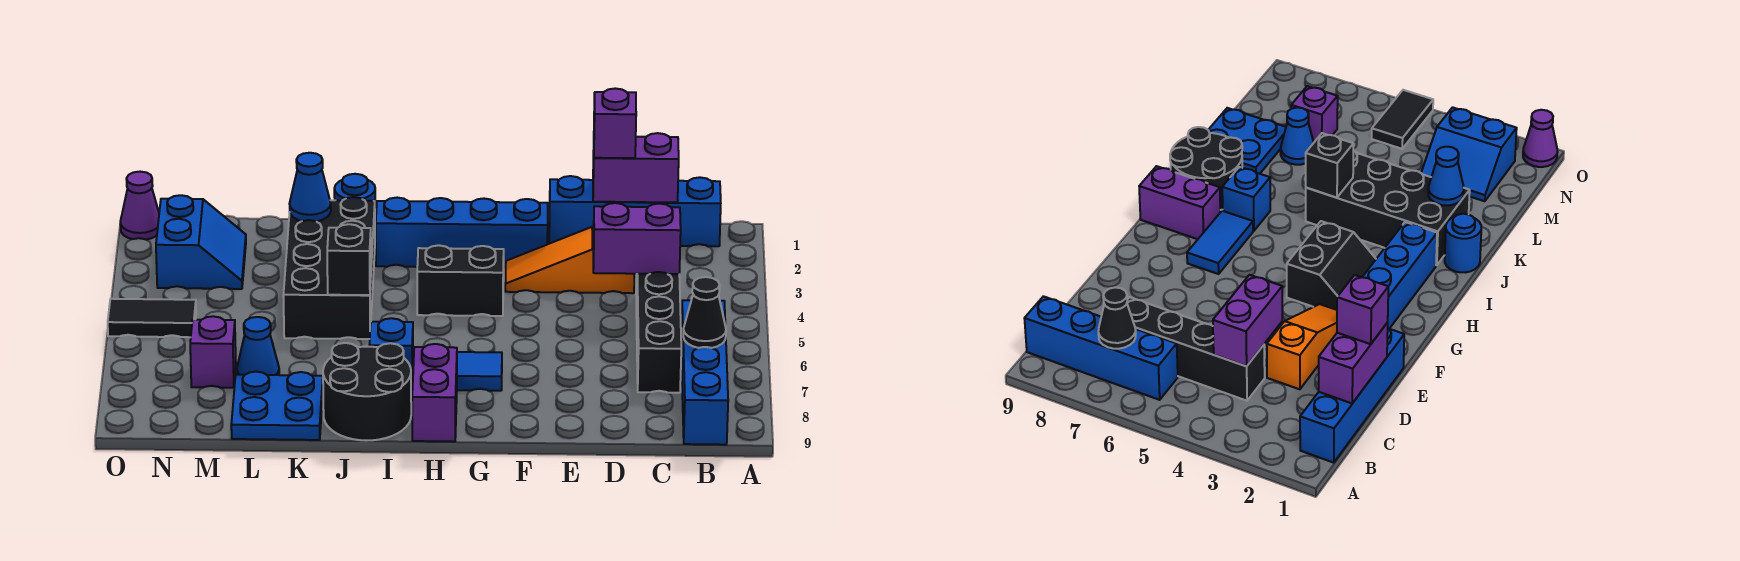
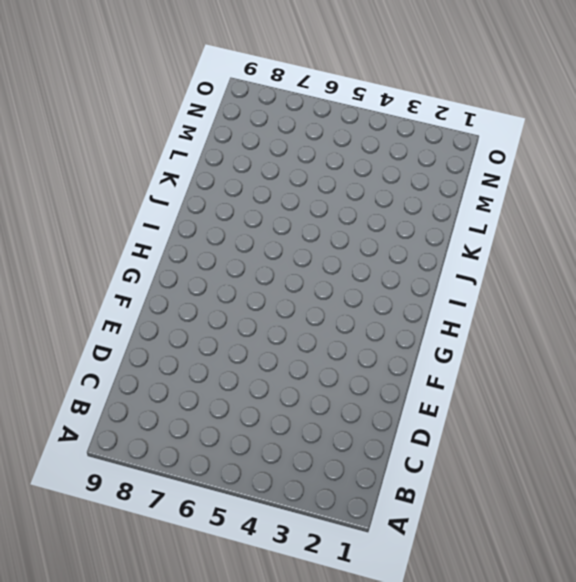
none -> blue brick B1:E1 level 1
none -> blue brick B6:B9 level 1
none -> black brick C4:C7 level 1

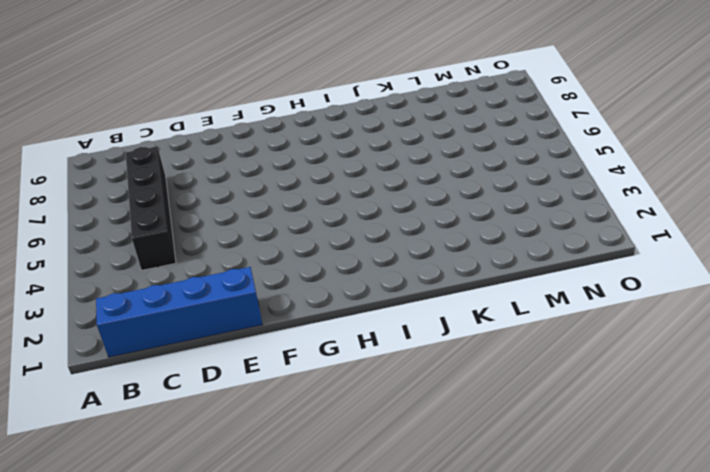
none -> blue brick B6:B9 level 1
none -> orange slope D3:F3 level 1 top D
none -> blue brick F2:I2 level 1

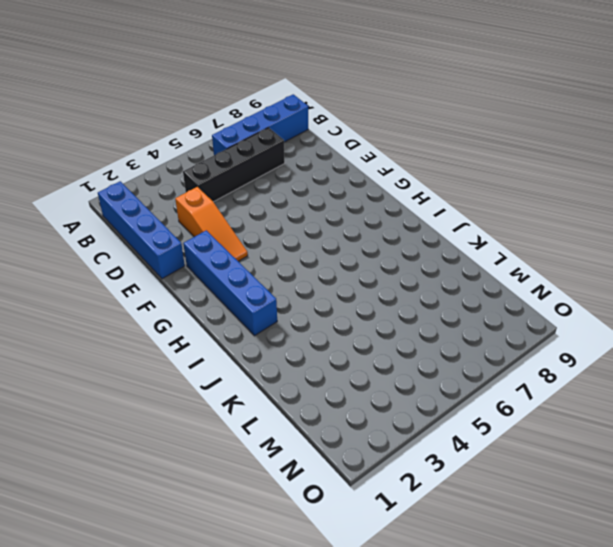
none -> black slope G3:H4 level 1 top 4
none -> blue tile G7:H7 level 1
none -> purple brick H8:H9 level 1

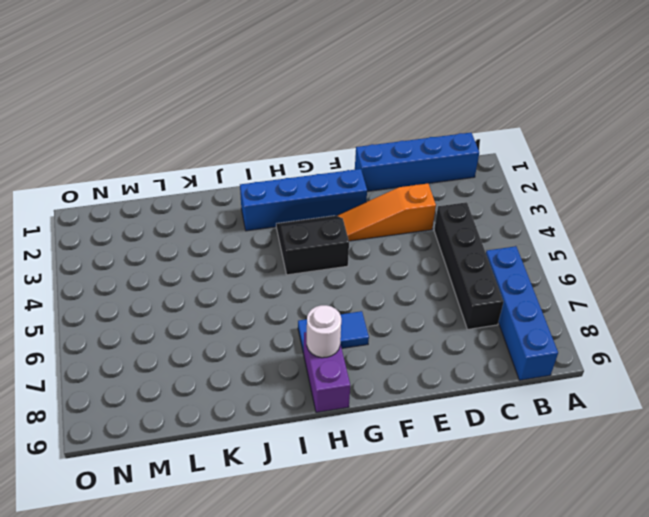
white round brick H8 level 2 -> none
none -> blue brick I7 level 1
none -> black round brick I8:J9 level 1
none -> blue round brick J1 level 1

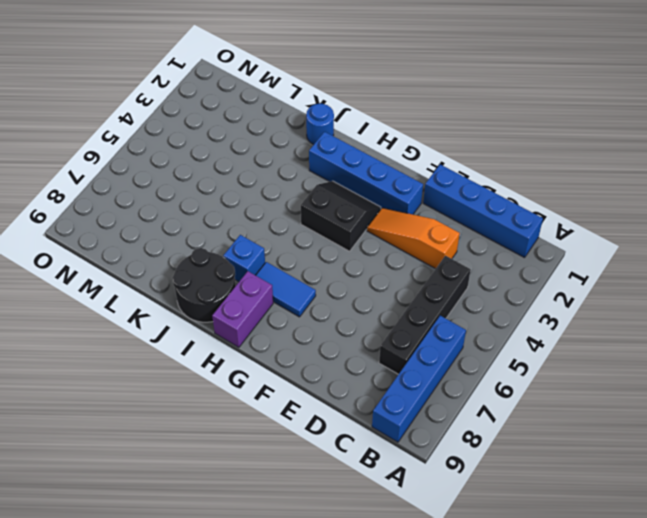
none -> black brick J2:K5 level 1
none -> blue plate K8:L9 level 1
none -> blue cone L7 level 1

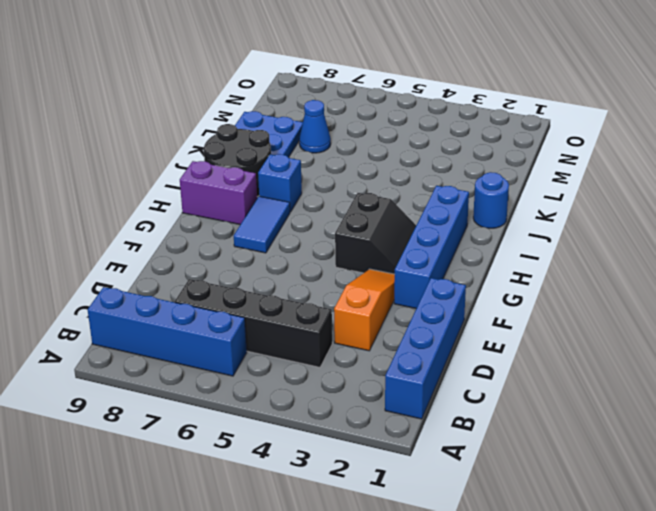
none -> black brick J2:K5 level 1
none -> blue slope M2:N3 level 1 top N
none -> purple brick M7 level 1

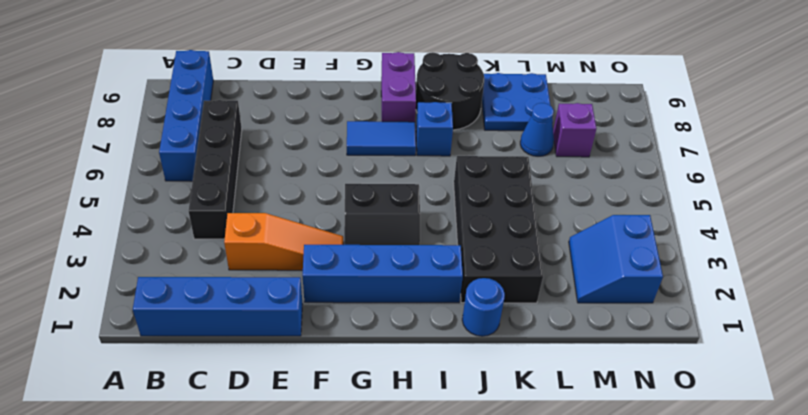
none -> black tile N5:O5 level 1
none -> purple cone O1 level 1
none -> black cone B7 level 2

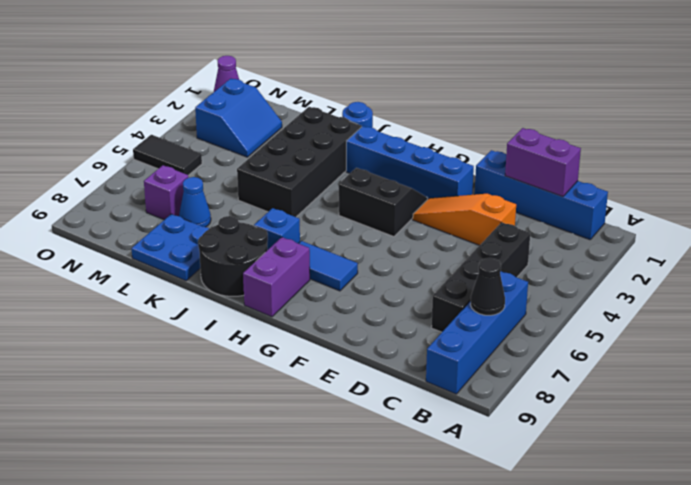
none -> purple brick C4:D4 level 2
none -> black brick J5 level 2
none -> blue cone K2 level 2

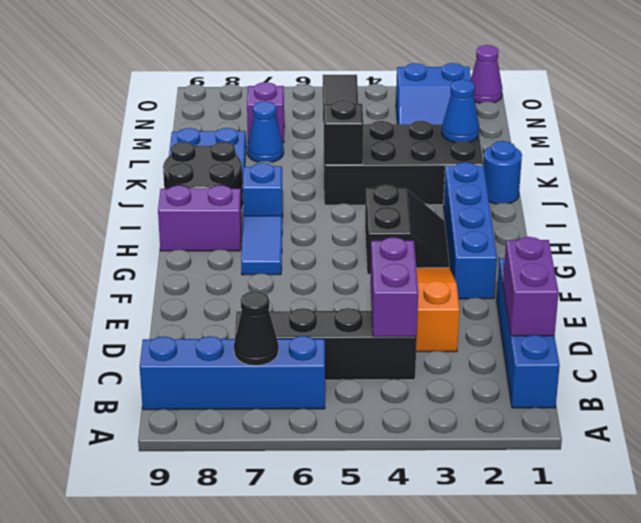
none -> purple brick D1 level 3

